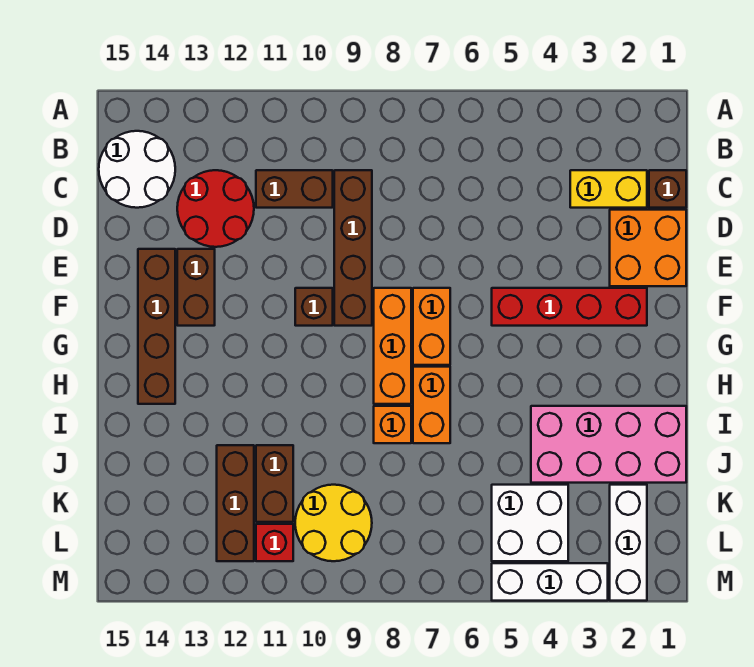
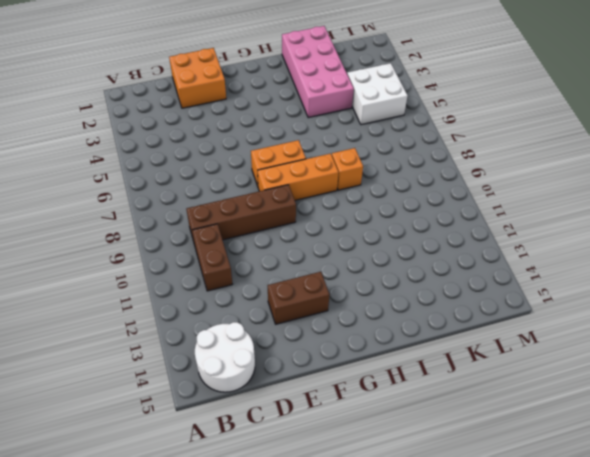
none -> brown brick C1 level 1
none -> yellow brick C2:C3 level 1
none -> red round brick C12:D13 level 1

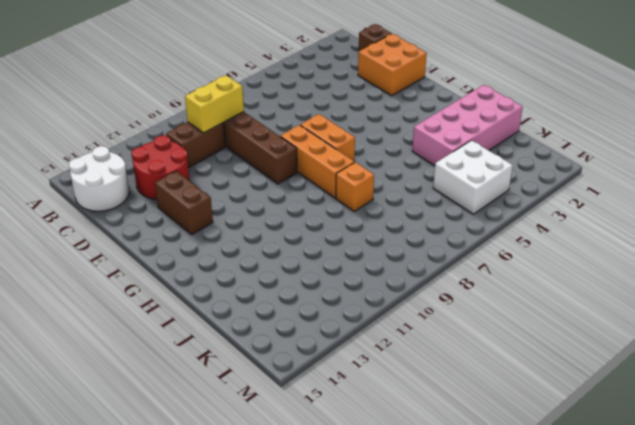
yellow brick C9:C10 level 2 -> yellow brick C2:C3 level 1
none -> brown brick E14:H14 level 1
none -> red brick F2:F5 level 1
none -> brown brick F10 level 1

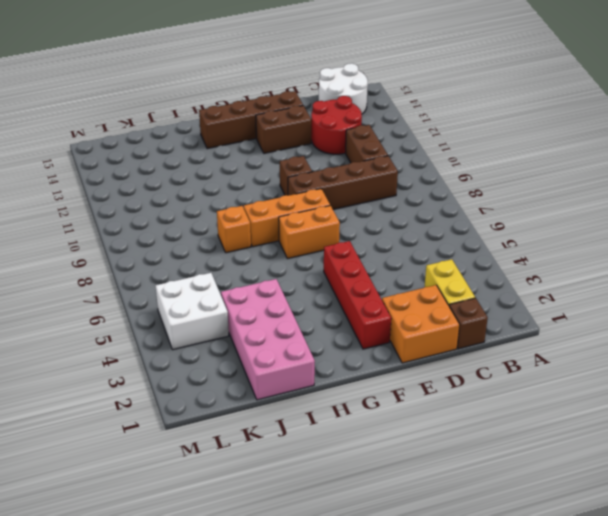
none -> orange brick H7:I7 level 1
none -> brown brick J11:K11 level 1
none -> brown brick J12:L12 level 1

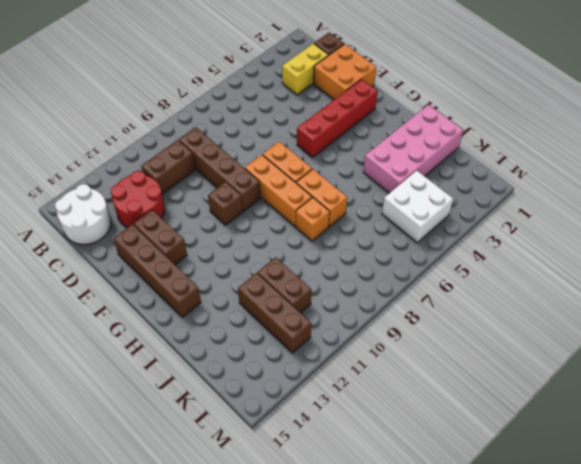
none -> white brick K2:M2 level 1
none -> yellow round brick K9:L10 level 1
none -> red brick L11 level 1

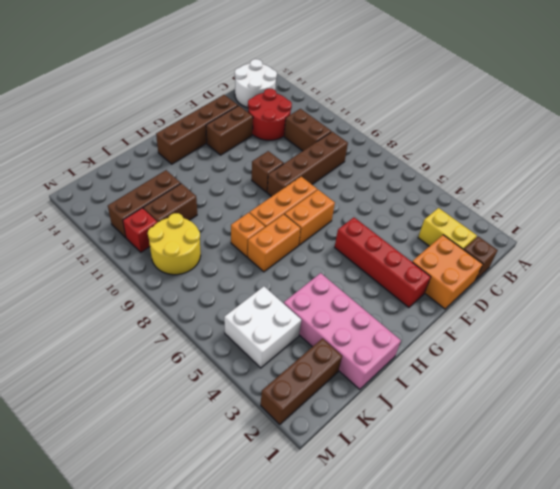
brown brick K2:M2 level 1 -> white brick K2:M2 level 1
none -> white brick M3:M5 level 1

